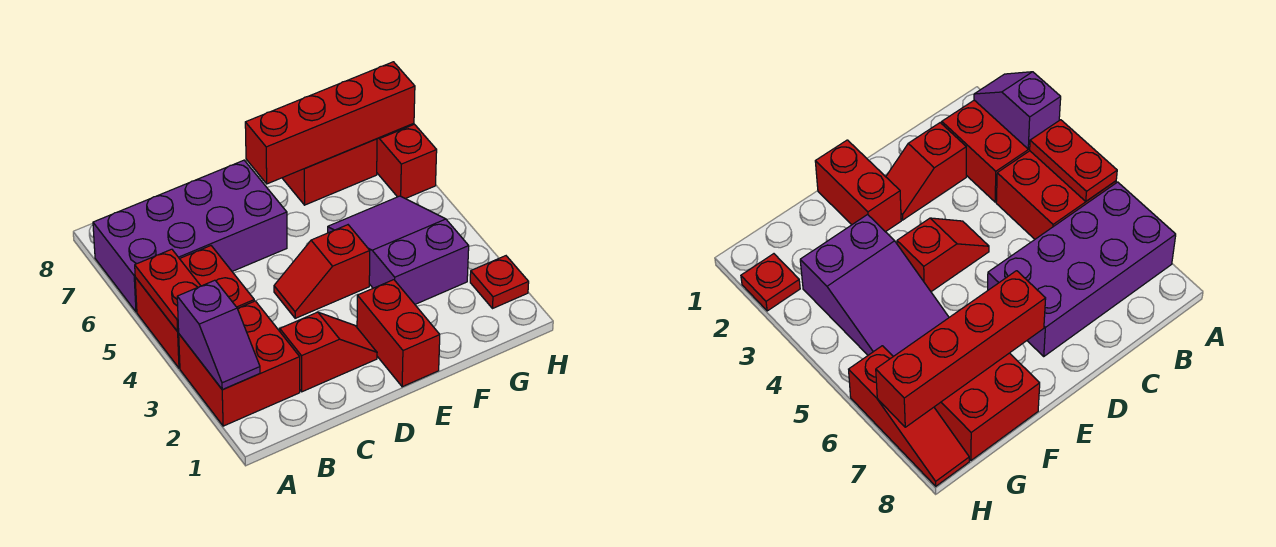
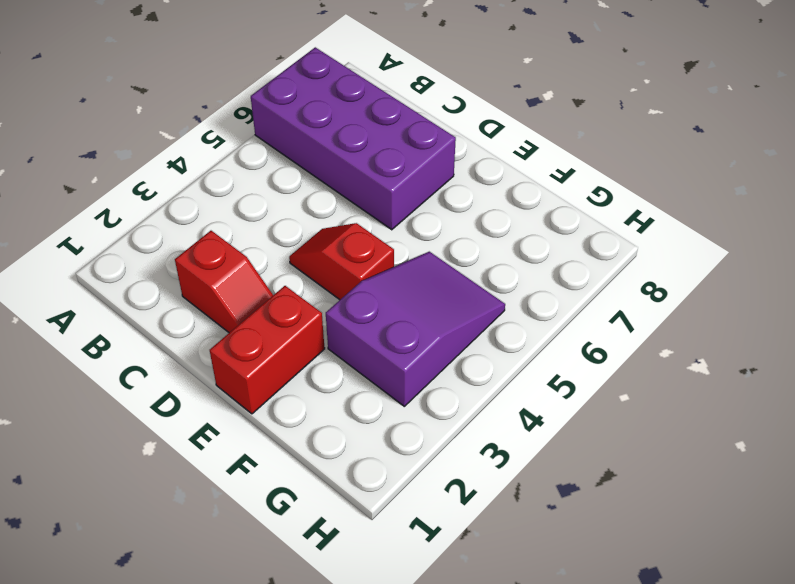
none -> red brick A2:B3 level 1
none -> red brick A4:B5 level 1
none -> red brick F7:G8 level 1

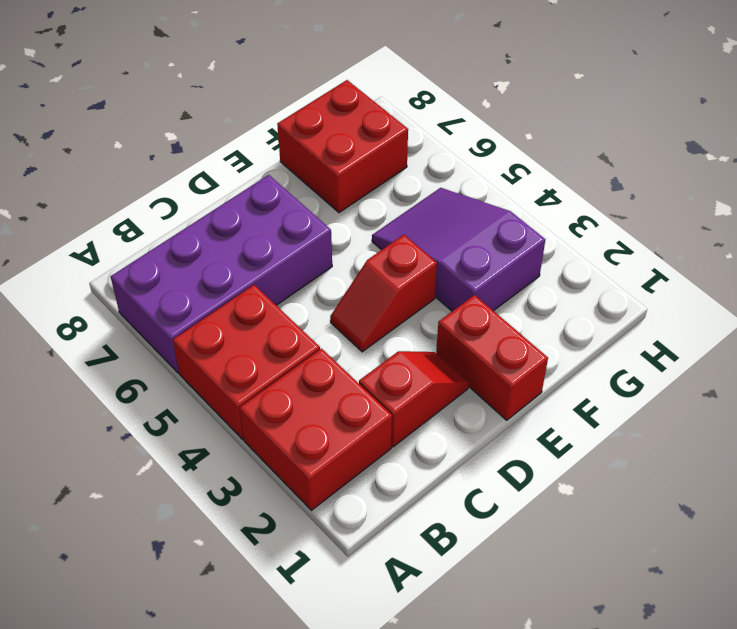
none -> red plate H2 level 1
none -> red slope H6:H8 level 1 top 6
none -> purple slope A2:A3 level 2 top 3

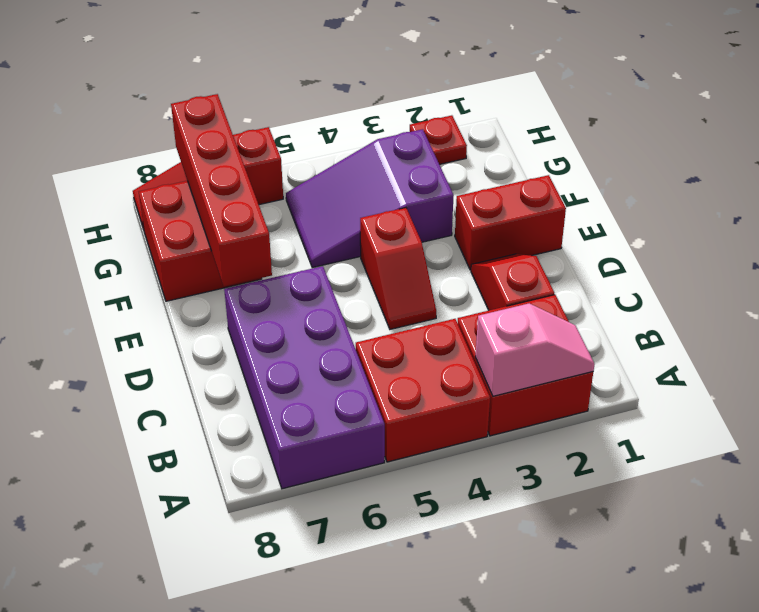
pink slope A2:A3 level 2 top 3 -> purple slope A2:A3 level 2 top 3
none -> red plate A4:A5 level 2

